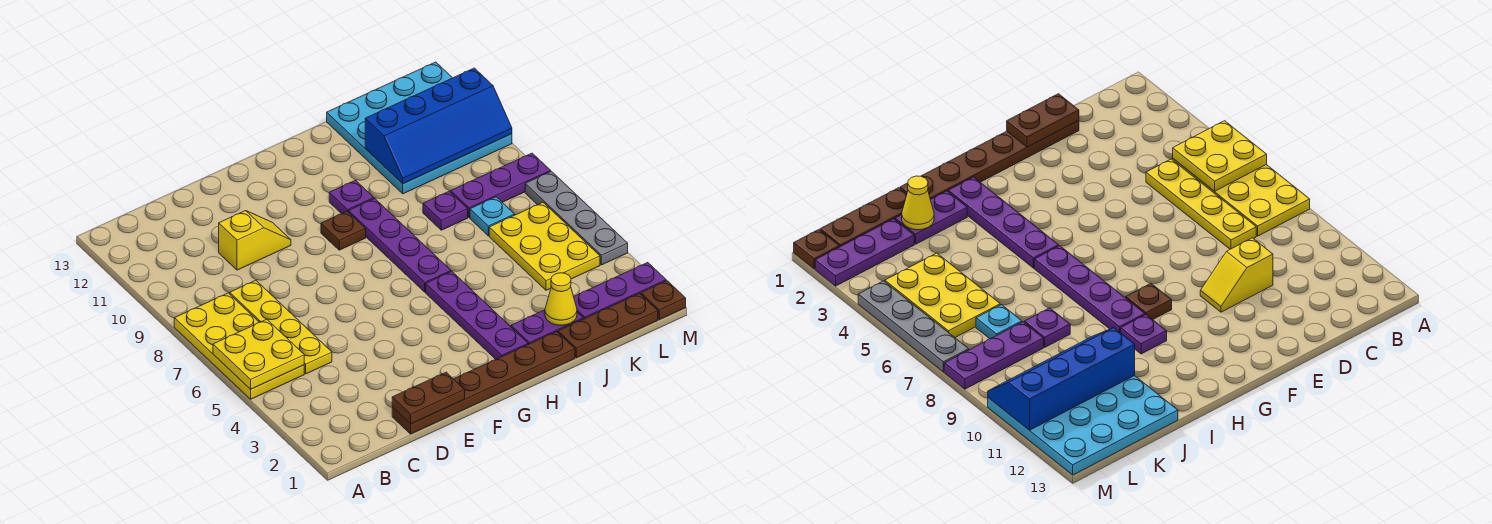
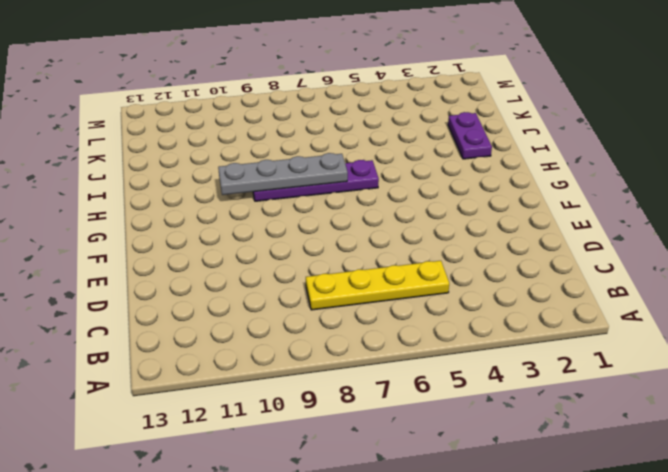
grey plate H7:H10 level 2 -> grey plate M4:M7 level 1
none -> yellow plate A5:B8 level 1
none -> brown plate D1:I1 level 1
none -> yellow slope D10:E10 level 1 top D

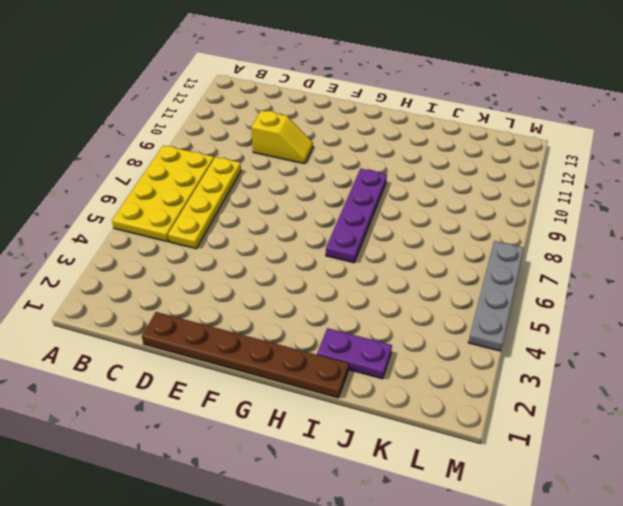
none -> brown plate G9 level 1
none -> purple plate H2:H5 level 1
none -> purple plate H10 level 1

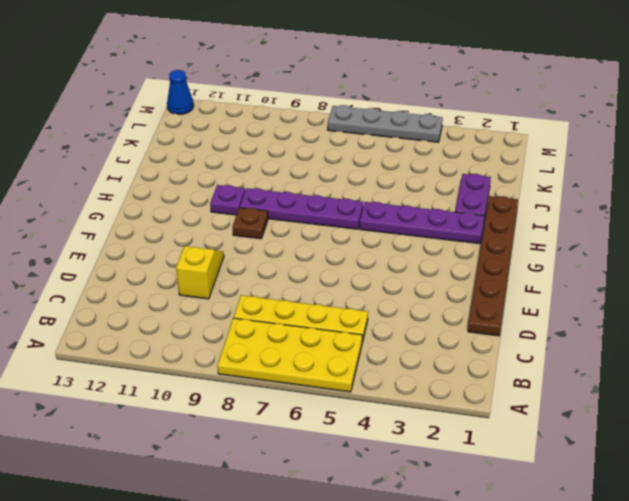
blue cone M13 level 1 -> cyan plate J10:M13 level 1
none -> brown plate J1:L1 level 1
none -> purple plate J8 level 1
none -> purple plate K2:M2 level 1

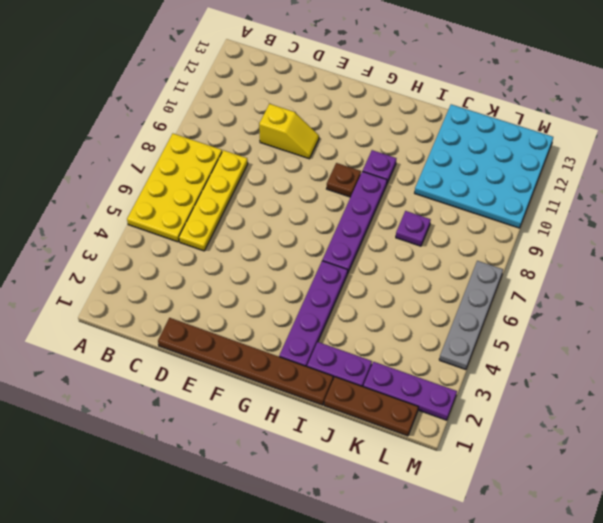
none -> yellow plate K4:L6 level 1
none -> cyan plate K7 level 1
none -> purple plate K8:M8 level 1

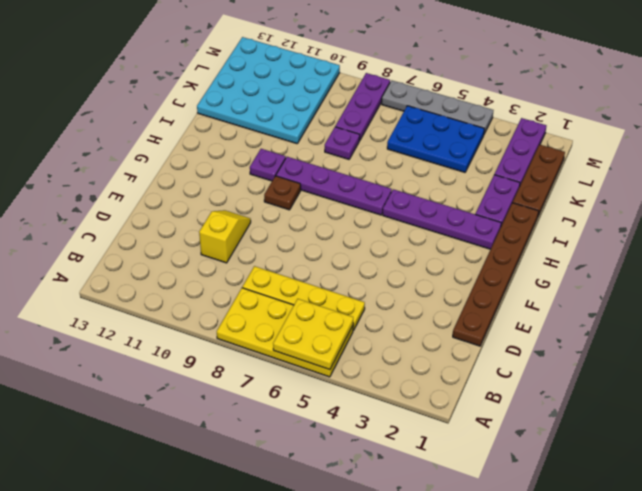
blue plate K4:L6 level 1 -> yellow plate K4:L6 level 1
none -> cyan plate K7 level 1
none -> brown plate M1 level 1
none -> brown plate D1:E1 level 2

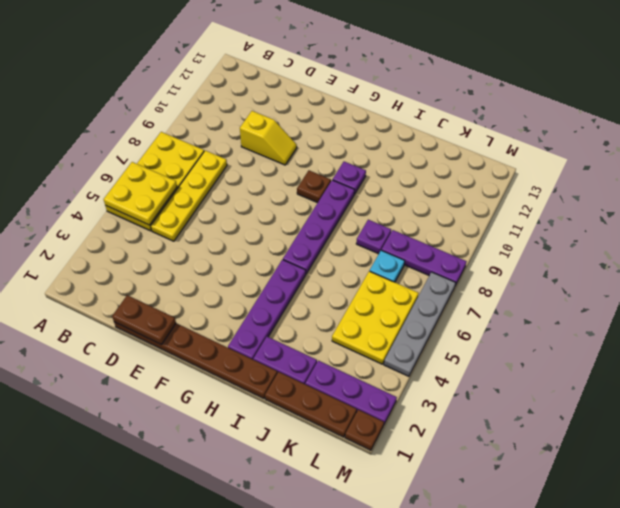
none -> cyan plate J10:M13 level 1
none -> yellow cone J2 level 2
none -> blue slope J10:M11 level 2 top 11

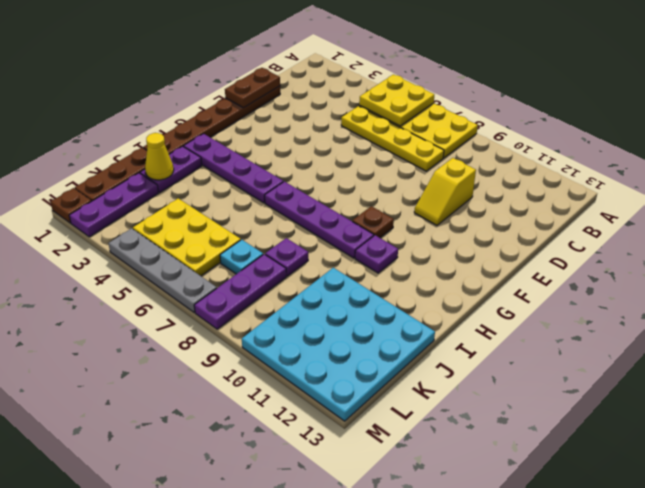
none -> blue slope J10:M11 level 2 top 11

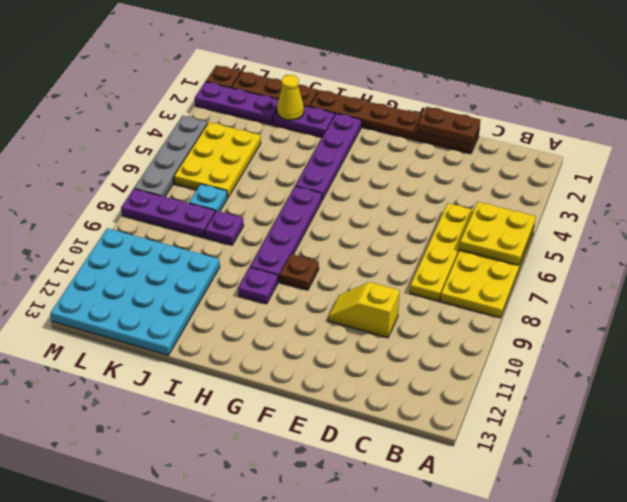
none -> blue slope J10:M11 level 2 top 11

